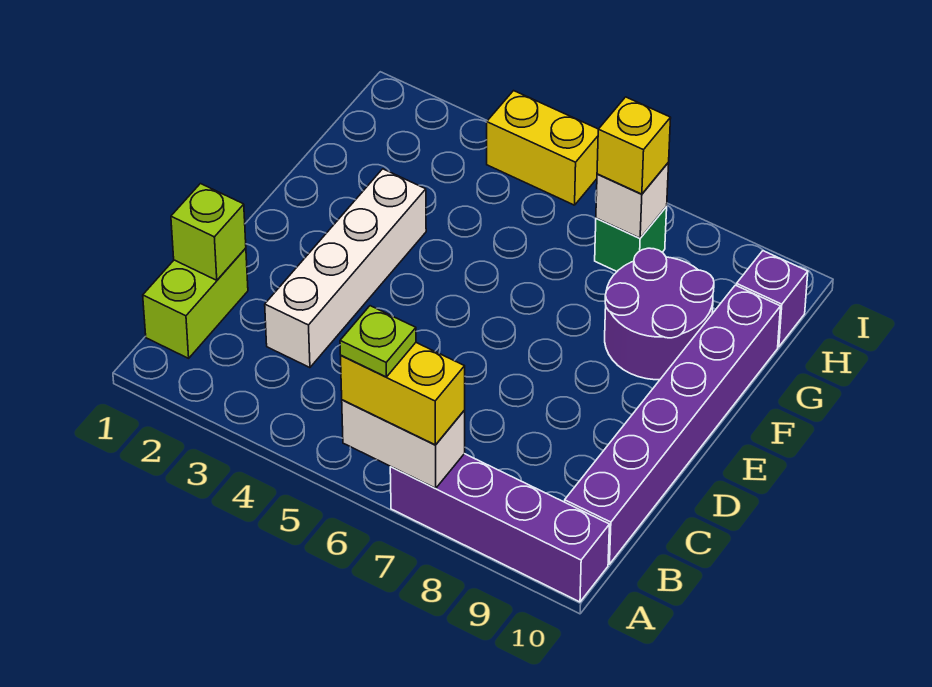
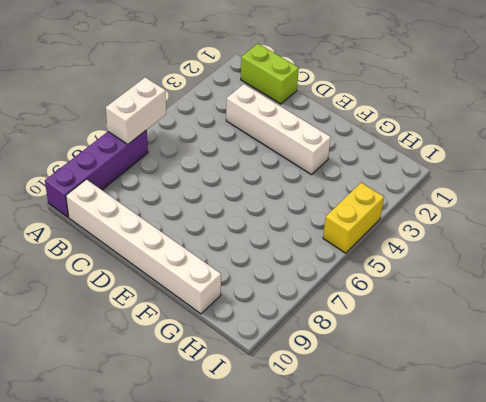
white brick B10:G10 level 1 -> purple brick B10:G10 level 1
none -> purple round brick F8:G9 level 1
none -> green brick H7 level 1
none -> purple brick H10 level 1

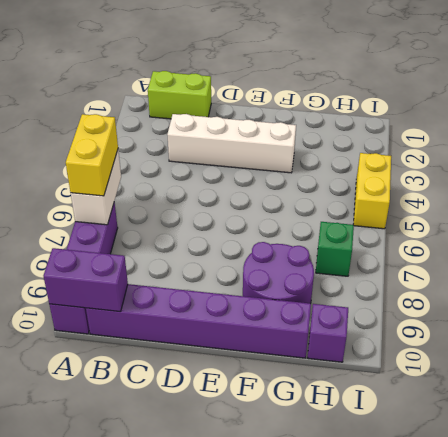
purple brick A10:B10 level 2 -> none
none -> lime brick C1 level 2
none -> white brick H7 level 2
none -> yellow brick H7 level 3

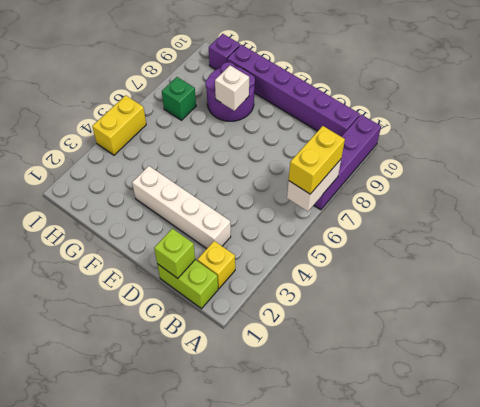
yellow brick B2 level 1 -> yellow brick H7 level 3
white brick F8 level 2 -> white brick H7 level 2
none -> lime plate A6 level 4

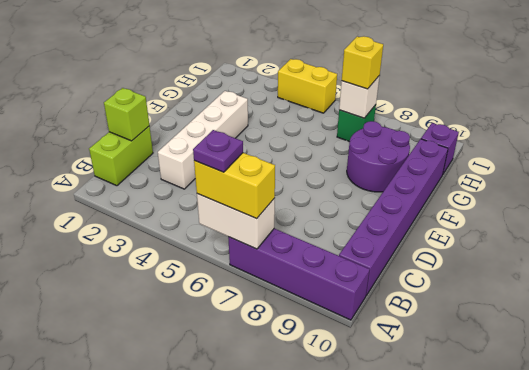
purple plate A6 level 4 -> lime plate A6 level 4

